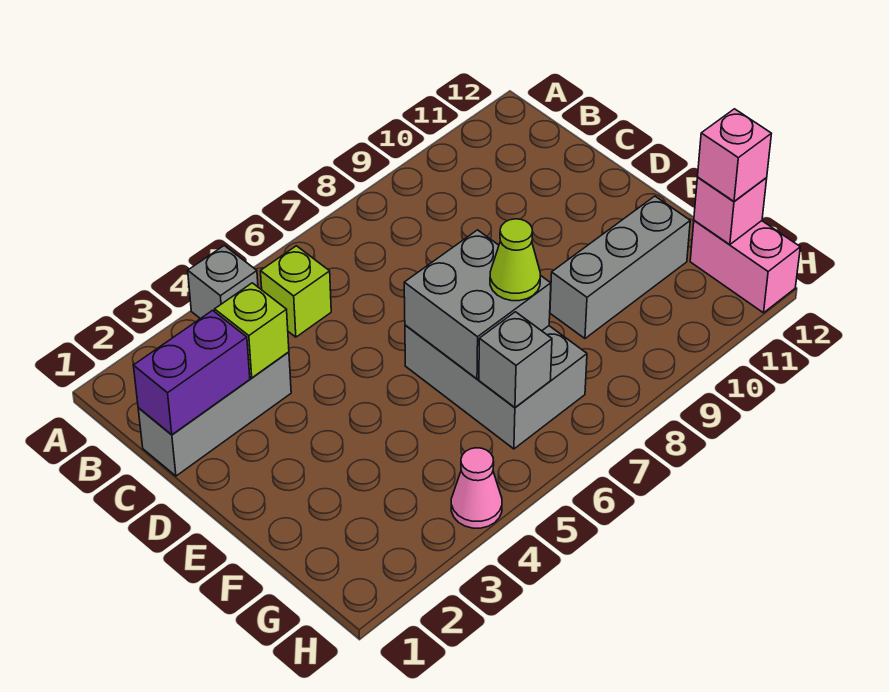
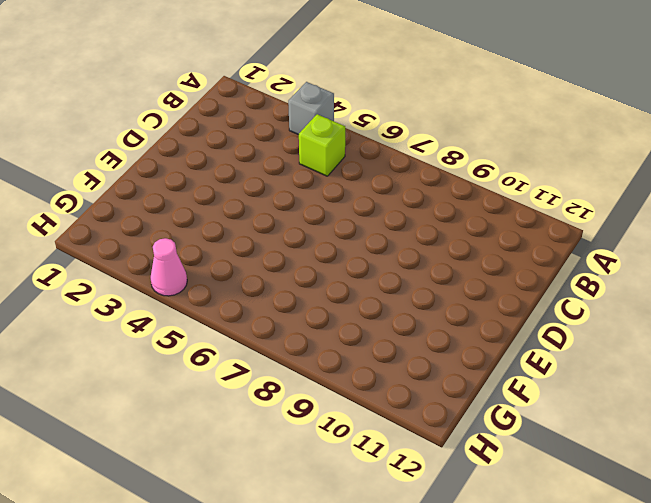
none -> grey brick C1:C3 level 1
none -> grey brick E6:G7 level 1
none -> grey brick F9:F11 level 1

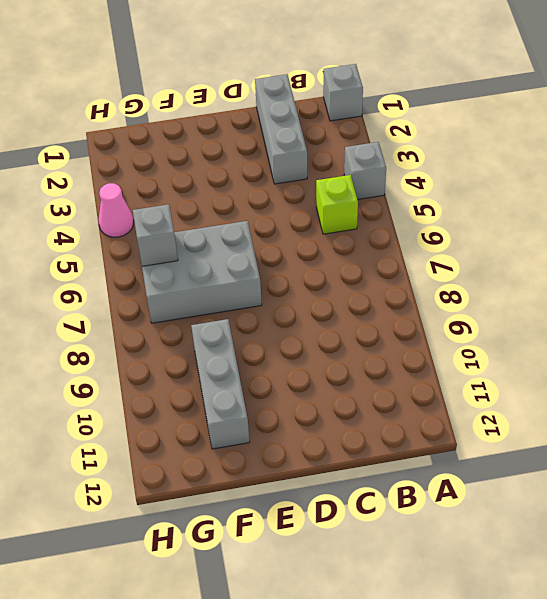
grey brick A1 level 1 -> none
none -> pink brick G12:H12 level 1
none -> purple brick C1:C2 level 2
none -> lime brick C3 level 2

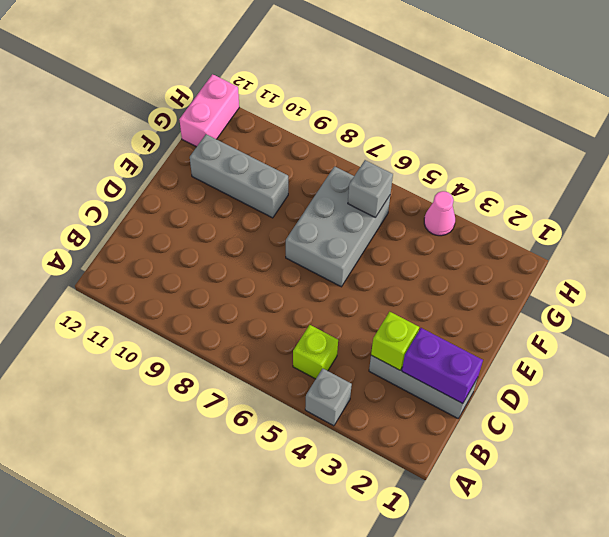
none -> grey brick E6:F7 level 2
none -> pink brick G12 level 2
none -> lime cone F7 level 3

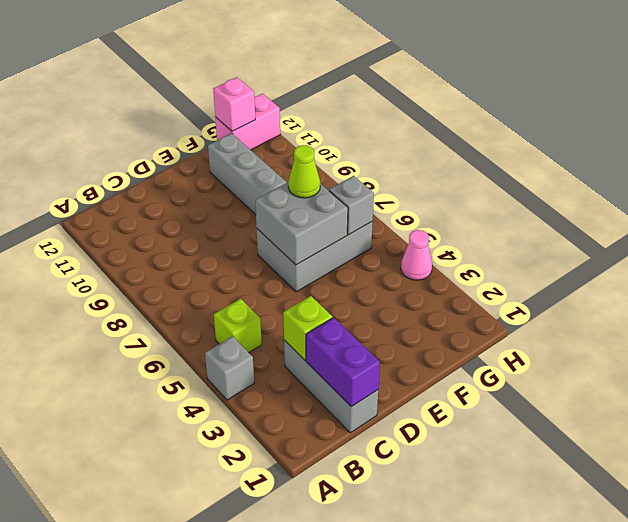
none -> pink brick G12 level 3

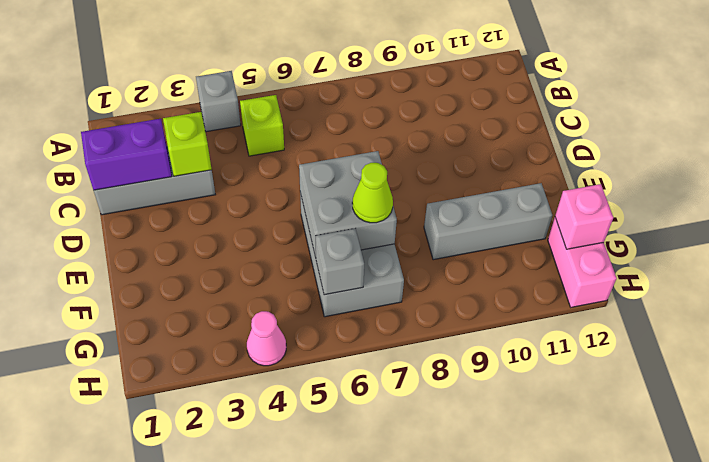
none -> pink brick G12 level 3

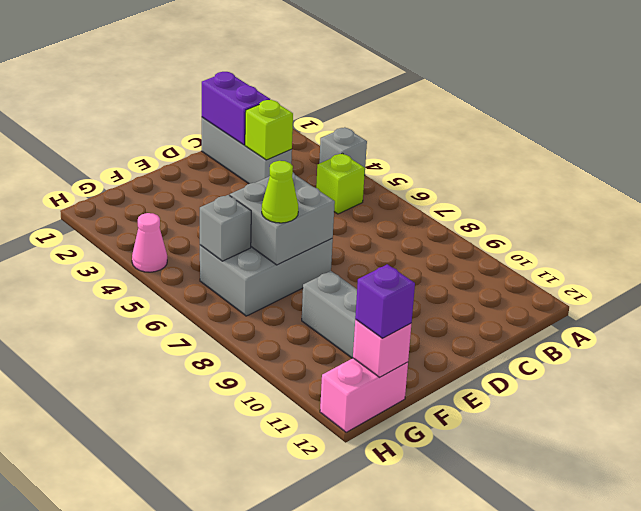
purple brick G12 level 3 -> pink brick G12 level 3

